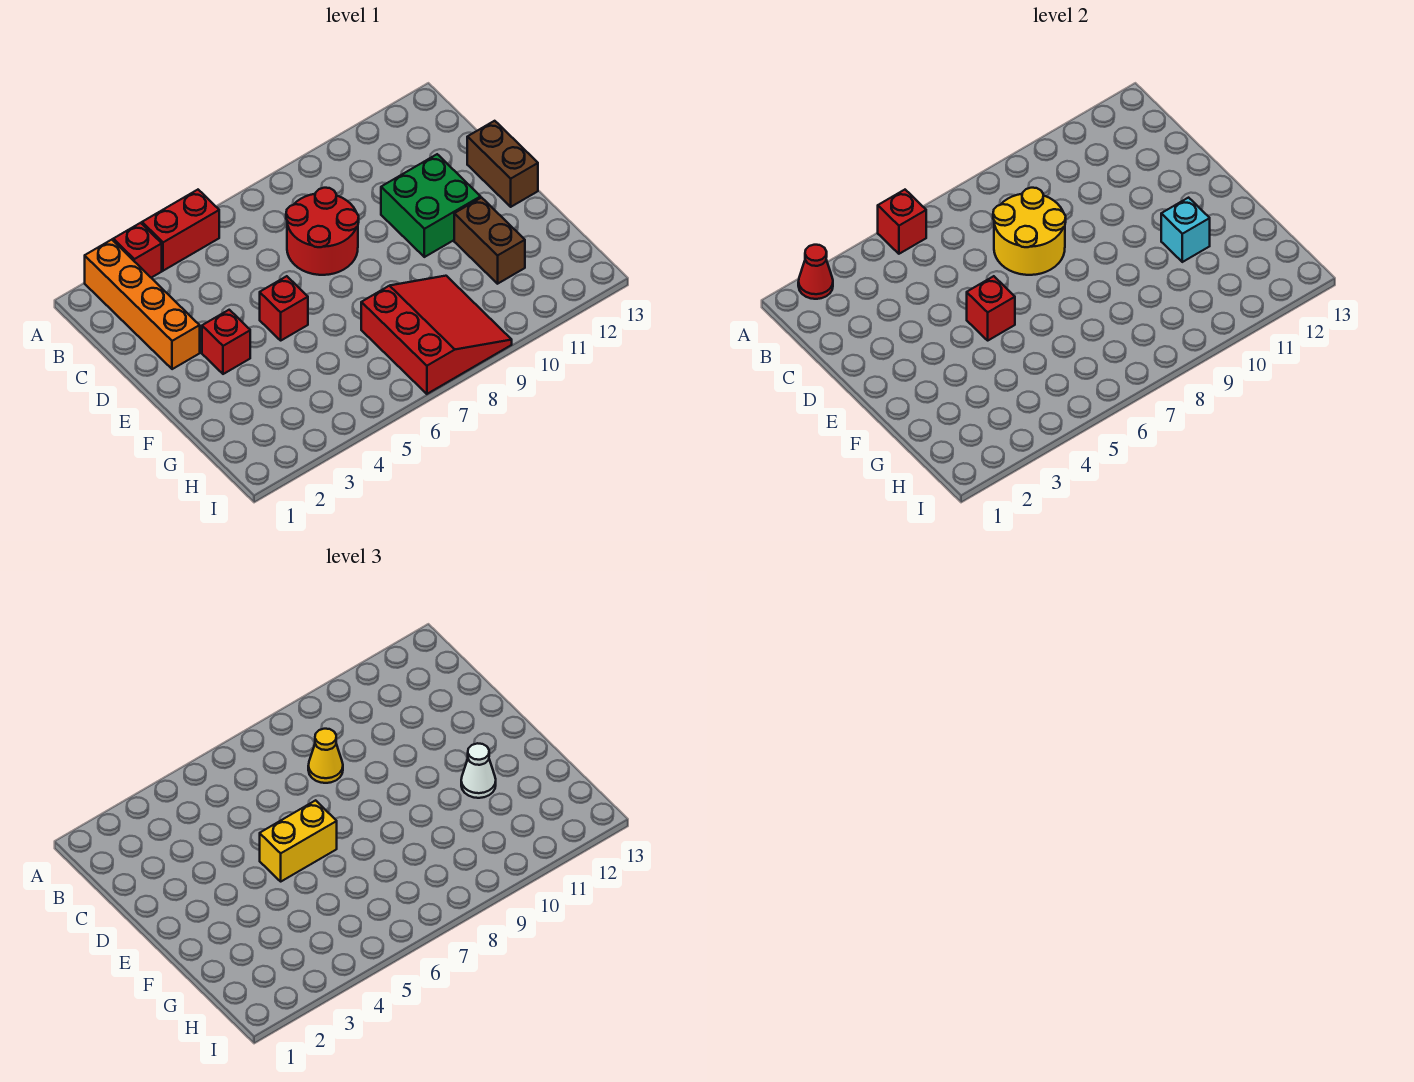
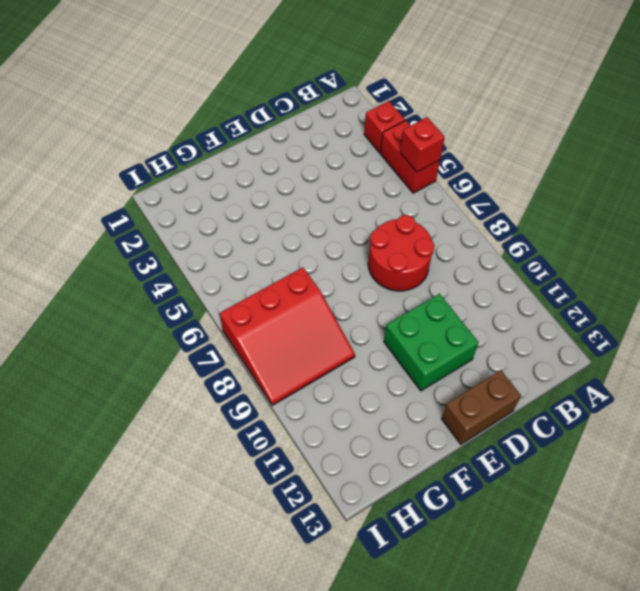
none -> orange brick A2:D2 level 1
none -> red brick E3 level 1
none -> red brick E5 level 1

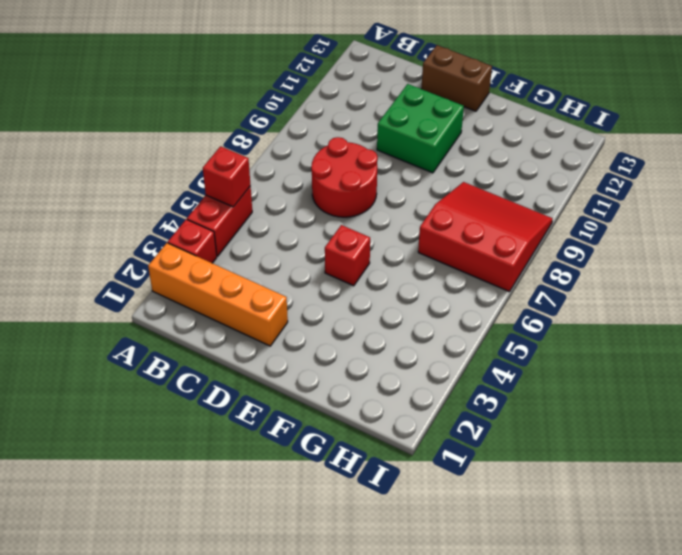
none -> red brick E3 level 1
none -> brown brick F11:G11 level 1
none -> red cone A2 level 2

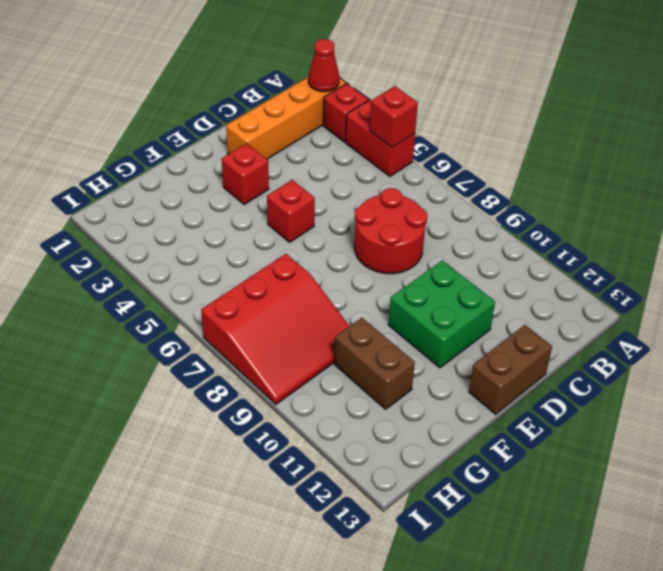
brown brick G10:G11 level 1 -> brown brick F11:G11 level 1
none -> yellow round brick C7:D8 level 2
none -> red brick E5 level 2
none -> cyan brick F11 level 2

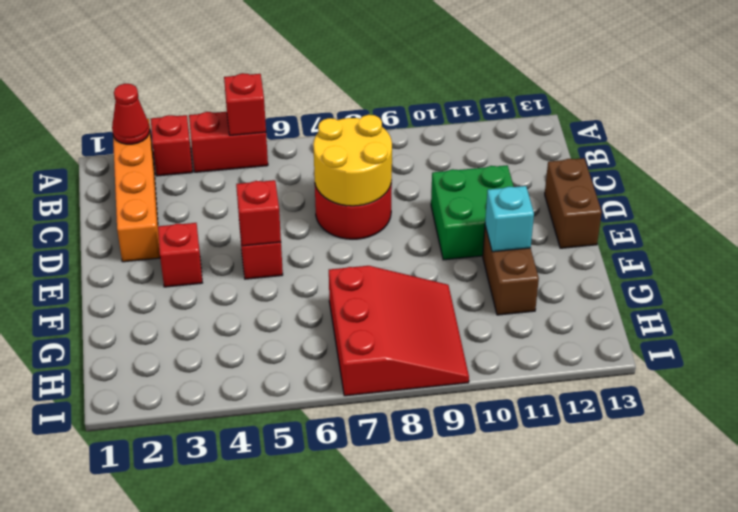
none -> yellow cone C8 level 3
none -> yellow brick E5:E6 level 3
none -> white cone F11 level 3

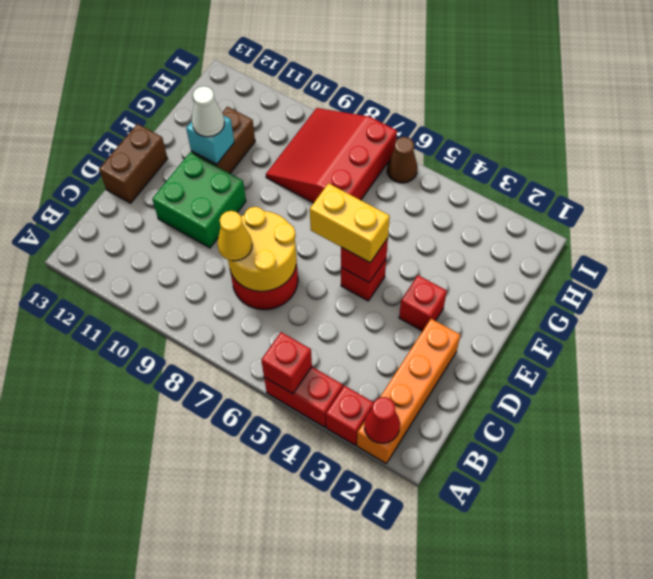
brown cone I6 level 1 -> none

